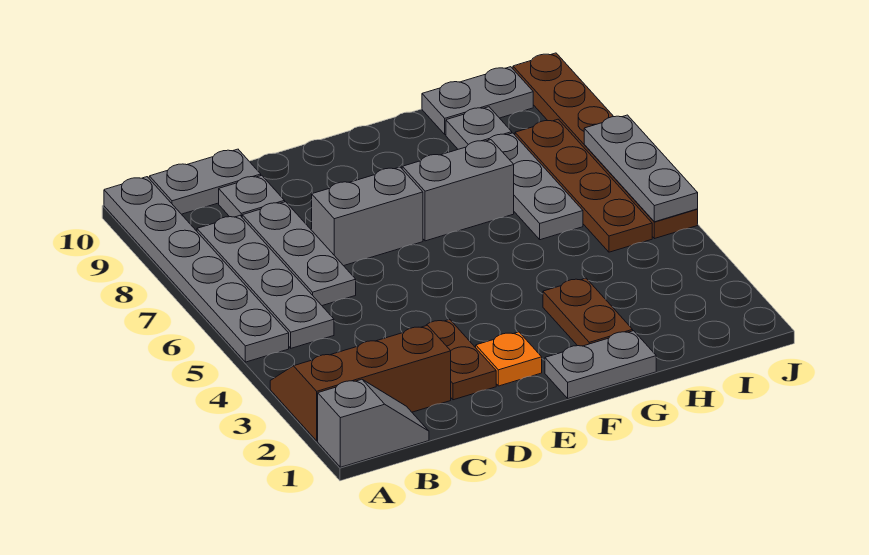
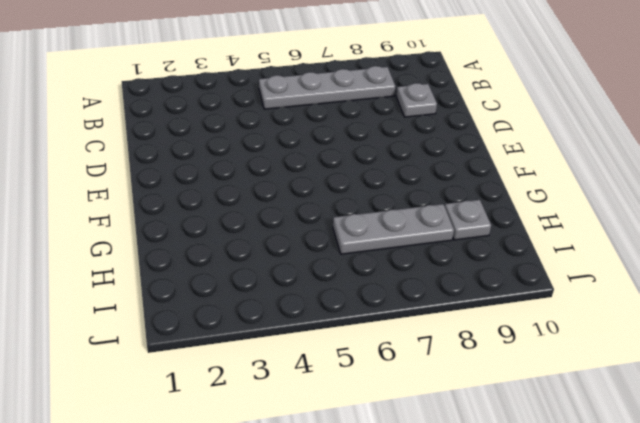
none -> grey slope A1:B1 level 1 top A
none -> brown slope A2:C3 level 1 top 2
none -> grey plate A5:A10 level 1

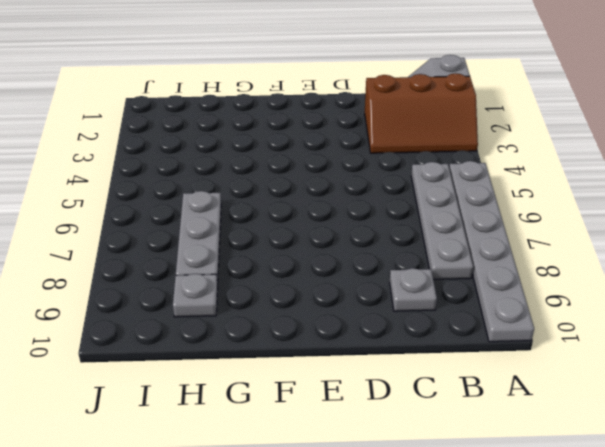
none -> grey plate B10:C10 level 1
none -> grey plate C6:C8 level 1
none -> brown plate D2:D3 level 1

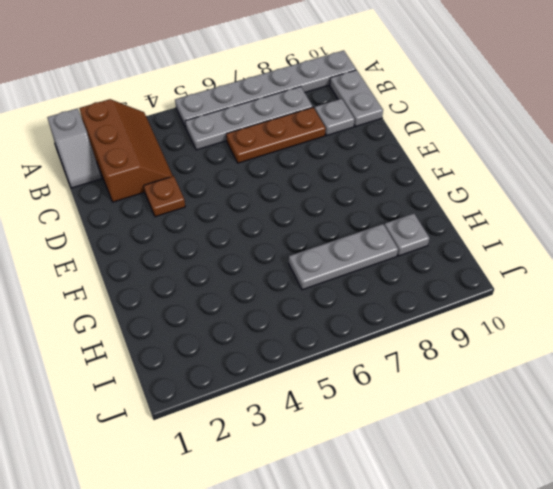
brown plate C6:C8 level 1 -> grey plate C6:C8 level 1
brown plate D3 level 1 -> brown plate D2:D3 level 1
none -> grey brick D7:E7 level 1
none -> orange plate E2 level 1
none -> grey plate F1:G1 level 1

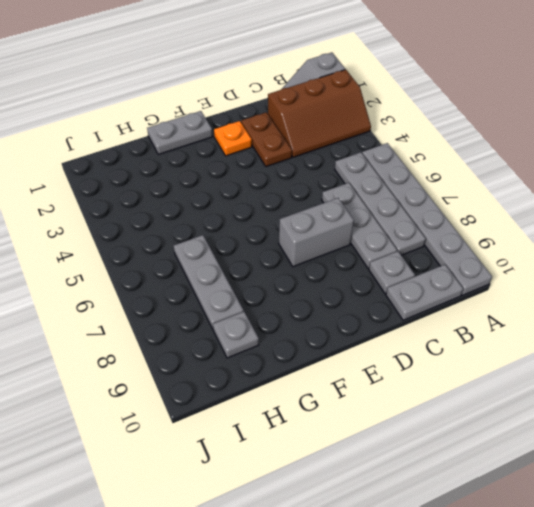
none -> grey brick F7:G7 level 1
none -> brown plate G2:G3 level 1
none -> grey plate H10:I10 level 1

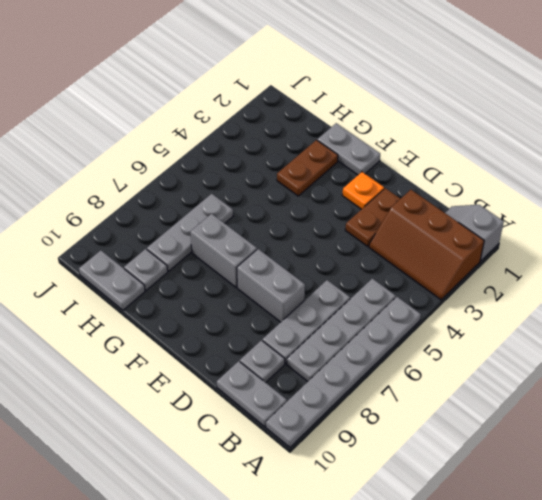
none -> brown plate I5:I8 level 1
none -> brown plate J5:J10 level 1
none -> grey plate J5:J7 level 2

